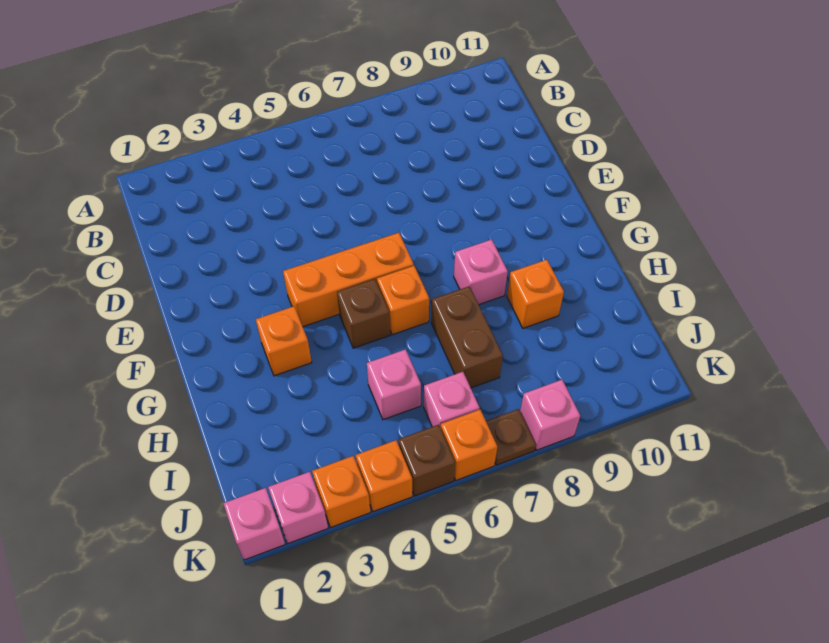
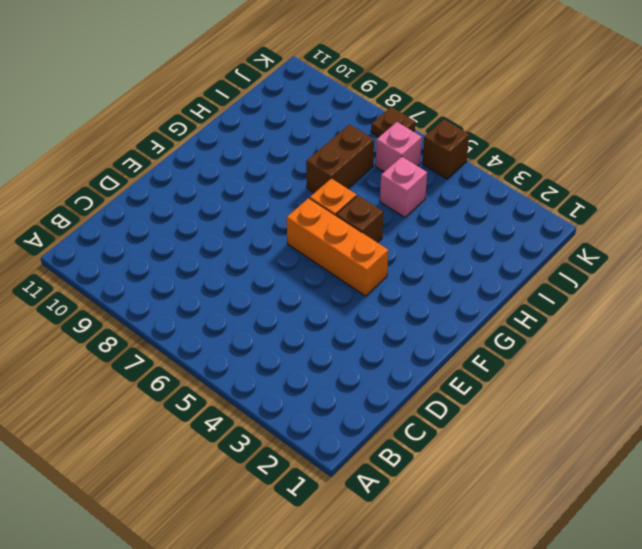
none -> orange brick G3 level 1
none -> pink brick G8 level 1
none -> orange brick H9 level 1

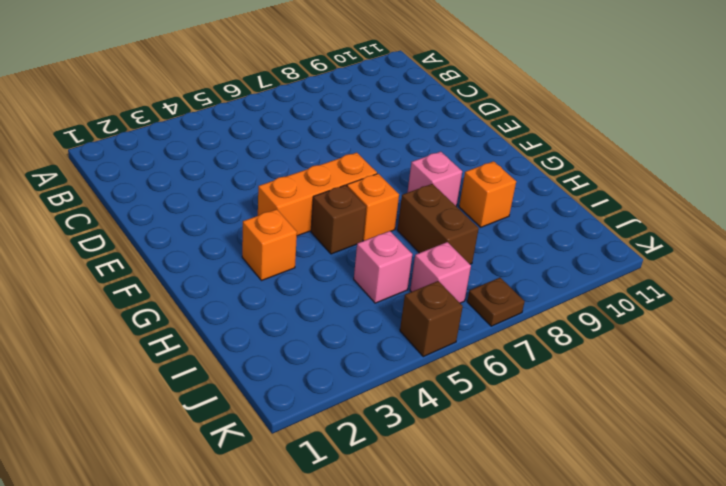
none -> pink brick K1 level 1
none -> pink brick K2 level 1
none -> orange brick K3 level 1

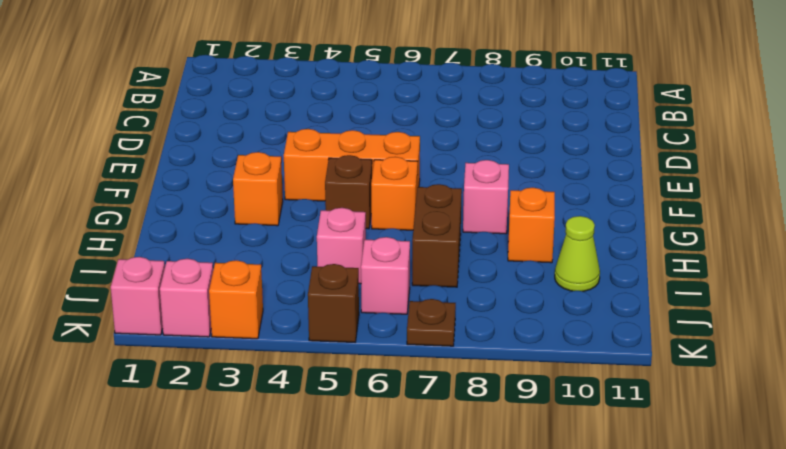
lime cone I10 level 1 -> none
none -> orange brick K4 level 1
none -> orange brick K6 level 1
none -> pink brick K8 level 1

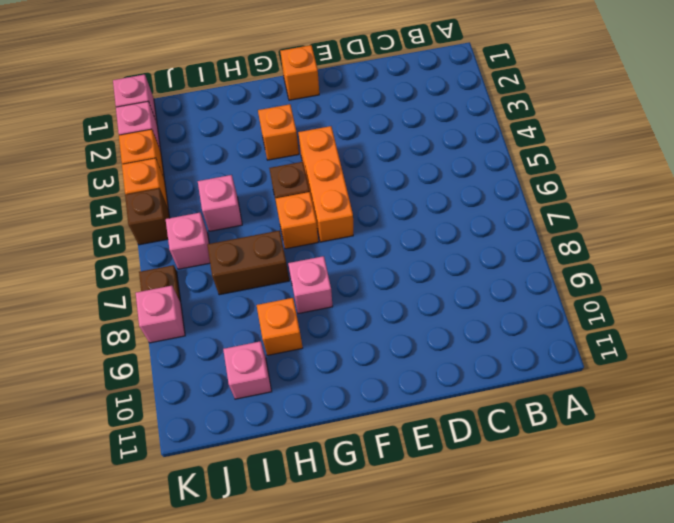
orange brick F1 level 1 -> orange brick K6 level 1
pink brick I10 level 1 -> none

